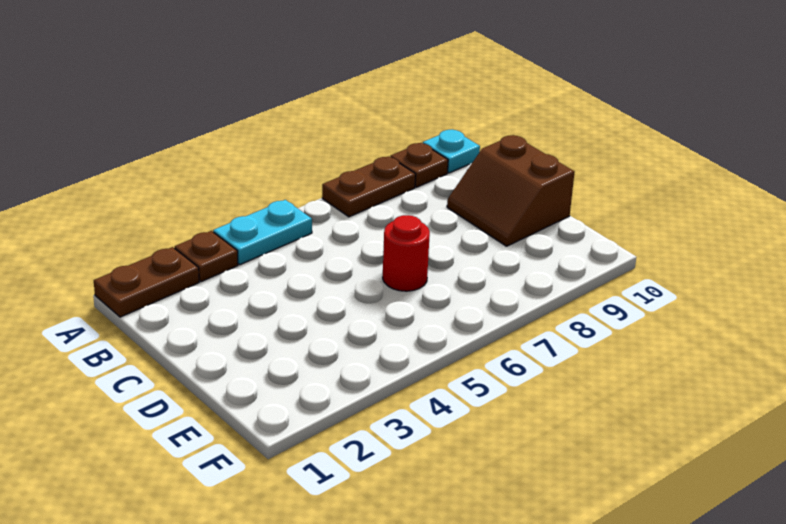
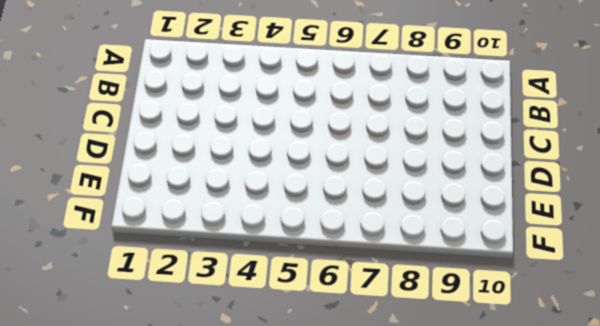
none -> brown plate A1:A2 level 1
none -> brown plate A3 level 1

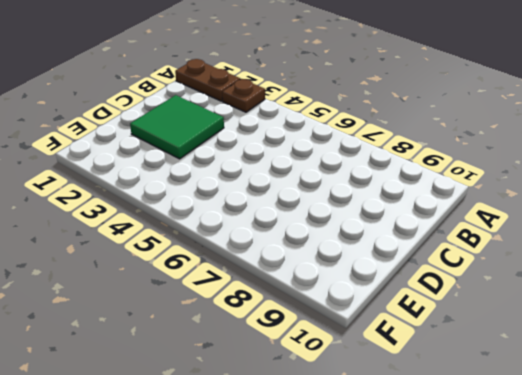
green tile C2:D3 level 1 -> none
none -> cyan plate A4:A5 level 1
none -> brown plate A7:A8 level 1

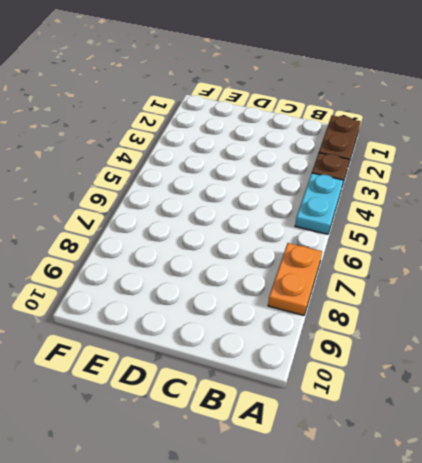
orange plate A7:A8 level 1 -> brown plate A7:A8 level 1
none -> brown plate A9 level 1
none -> cyan plate A10 level 1

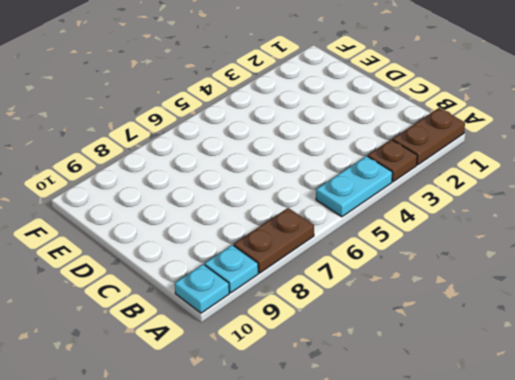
cyan plate A9 level 1 -> brown plate A9 level 1
none -> brown slope C9:D10 level 1 top 10
none -> red round brick D6 level 1

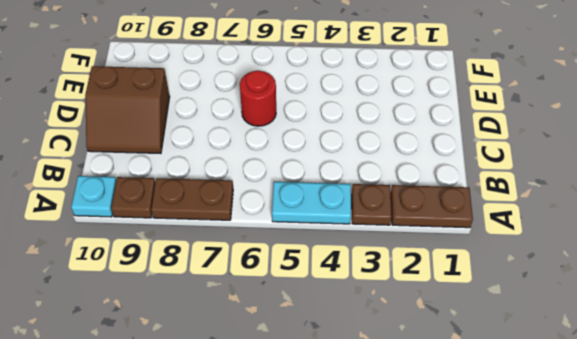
brown slope C9:D10 level 1 top D -> brown slope C9:D10 level 1 top 10

